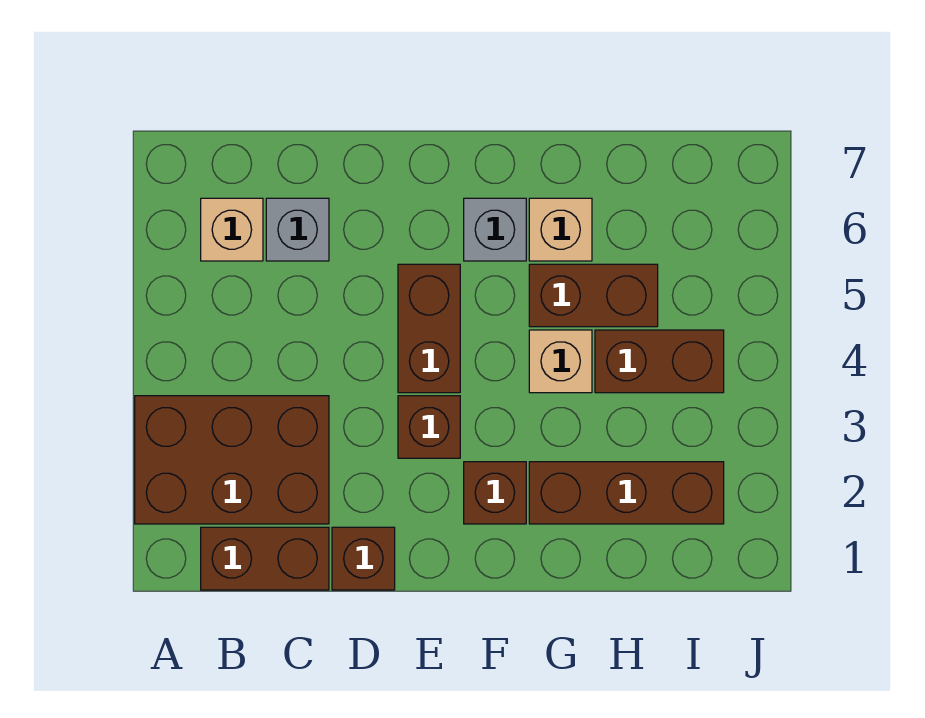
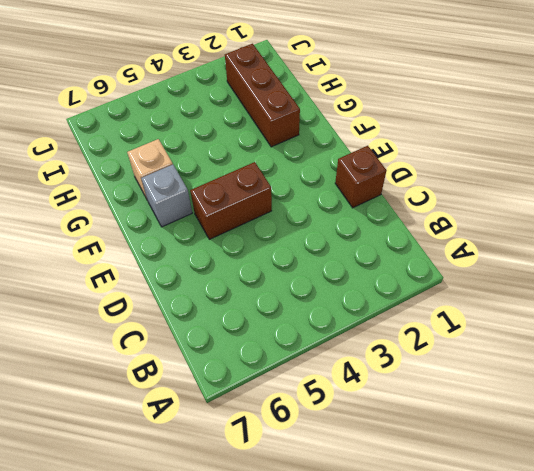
none -> brown brick A2:C3 level 1
none -> brown brick B1:C1 level 1
none -> tan brick B6 level 1

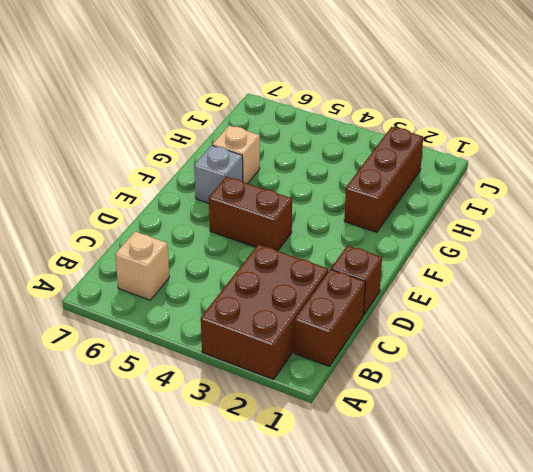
none -> grey brick C6 level 1
none -> brown brick E3 level 1
none -> brown brick F2 level 1

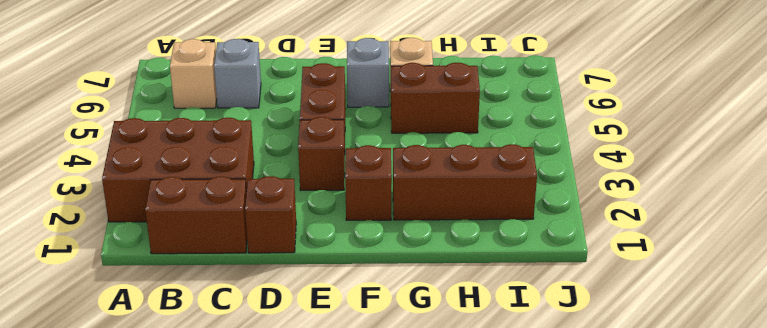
none -> tan brick G4 level 1
none -> brown brick H4:I4 level 1

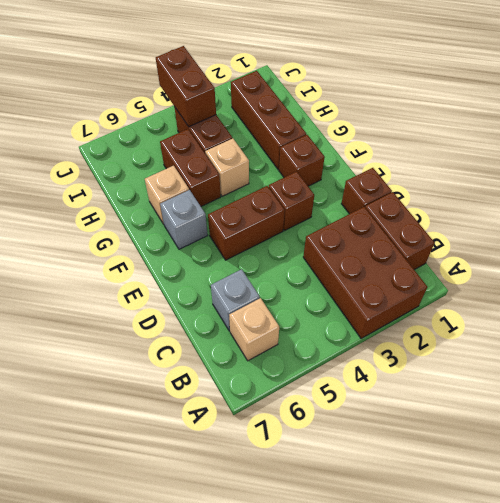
brown brick I4:J4 level 2 -> none

